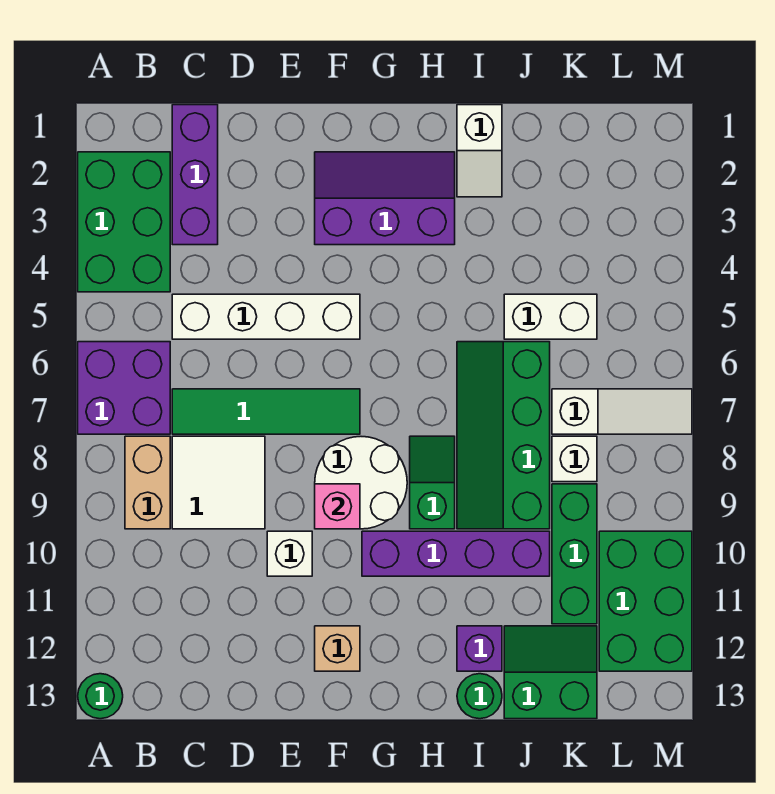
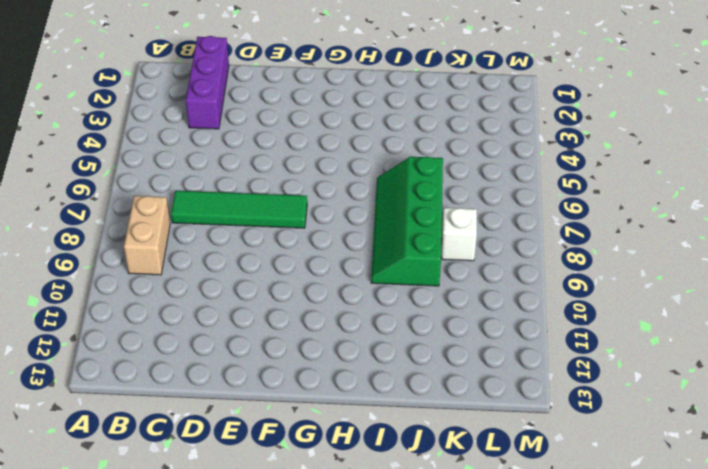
none -> green brick A2:B4 level 1
none -> purple brick A6:B7 level 1
none -> green round brick A13 level 1

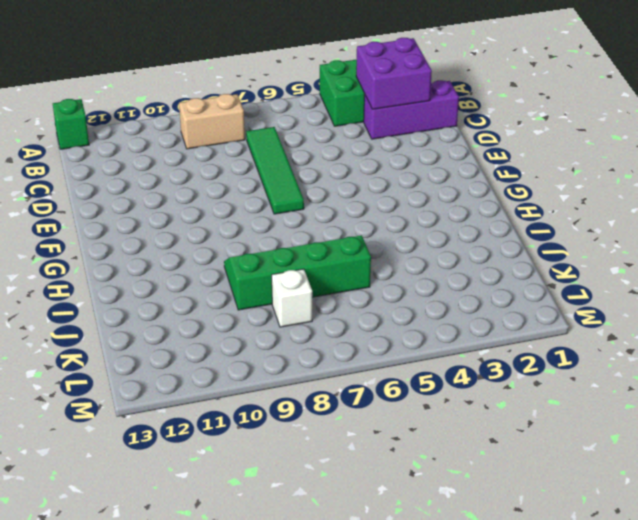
green brick A13 level 1 -> green round brick A13 level 1
purple brick B2:C3 level 2 -> purple brick A6:B7 level 1
none -> white brick C5:F5 level 1
none -> white tile C8:D9 level 1
none -> white brick E10 level 1

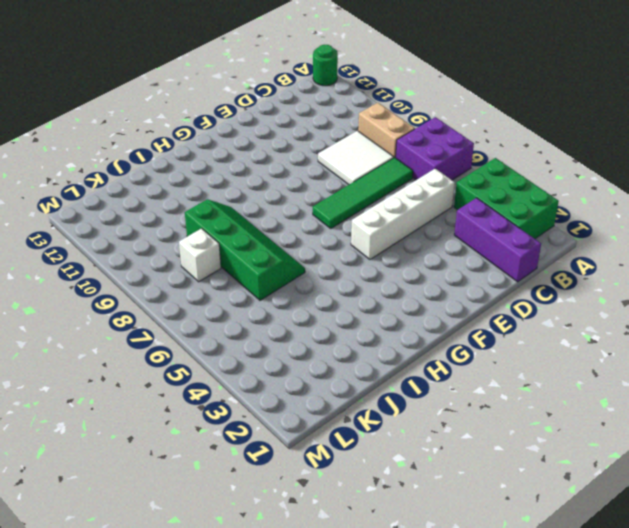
none -> white brick E10 level 1
none -> purple slope F2:H3 level 1 top 3
none -> white round brick F8:G9 level 1

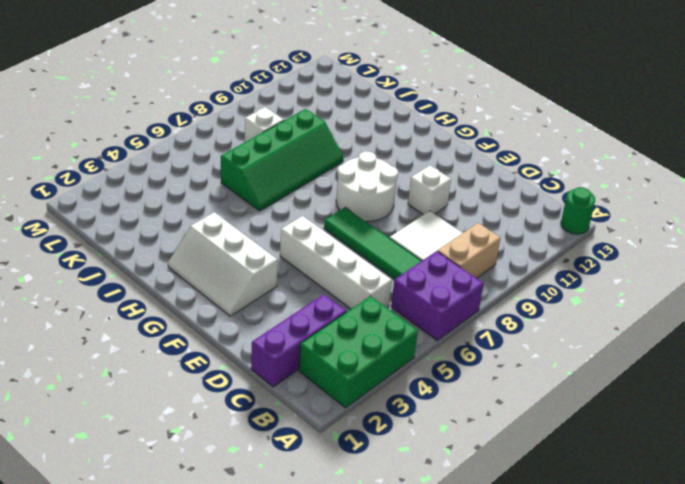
white slope F2:H3 level 1 top 3 -> purple slope F2:H3 level 1 top 3
none -> tan brick F12 level 1
none -> purple brick G10:J10 level 1
none -> green slope H8:H9 level 1 top 9

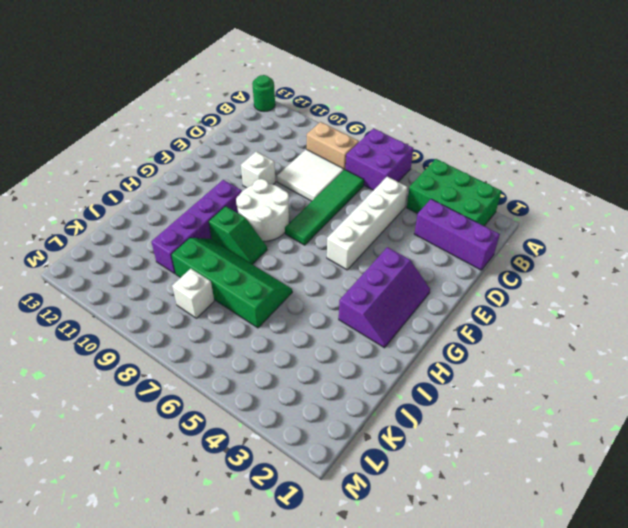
none -> tan brick F12 level 1
none -> white slope I1:I2 level 1 top 1
none -> purple brick I12 level 1

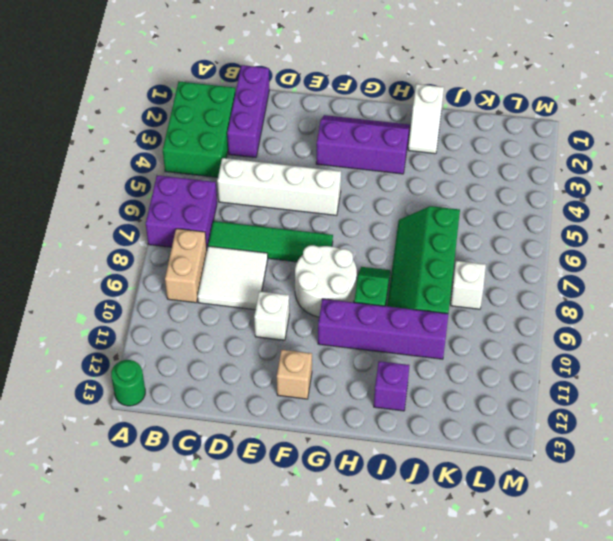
none -> green round brick I13 level 1
none -> white brick J5:K5 level 1
none -> green slope J12:K13 level 1 top 13

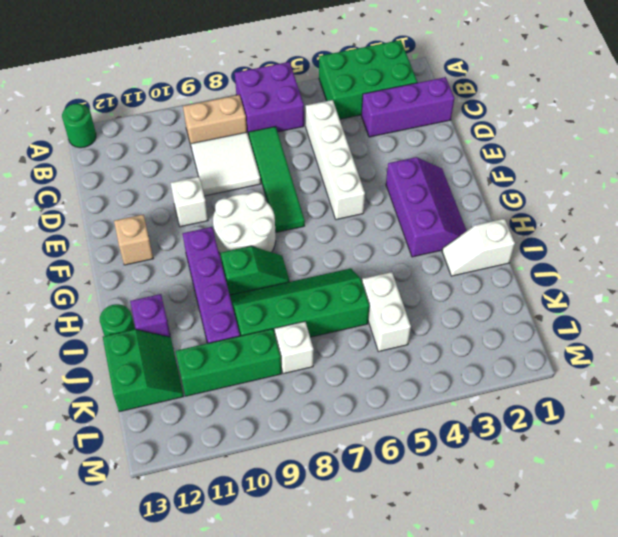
none -> white slope K7:M7 level 1 top K
none -> green brick L10:M12 level 1
none -> pink brick F9 level 2

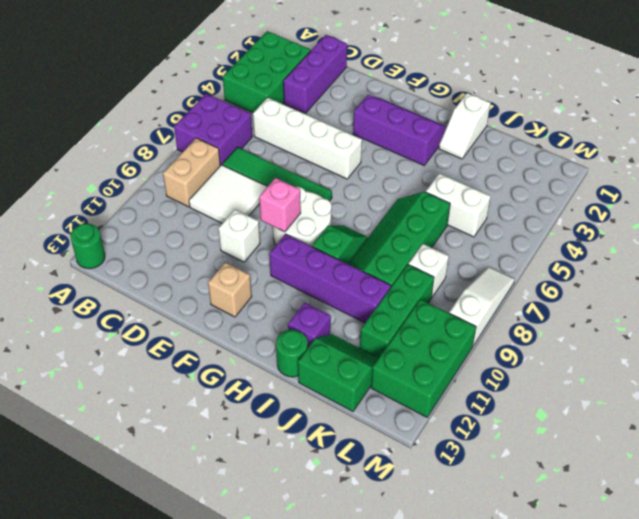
white slope M7:M9 level 1 top 9 -> white slope K7:M7 level 1 top K

